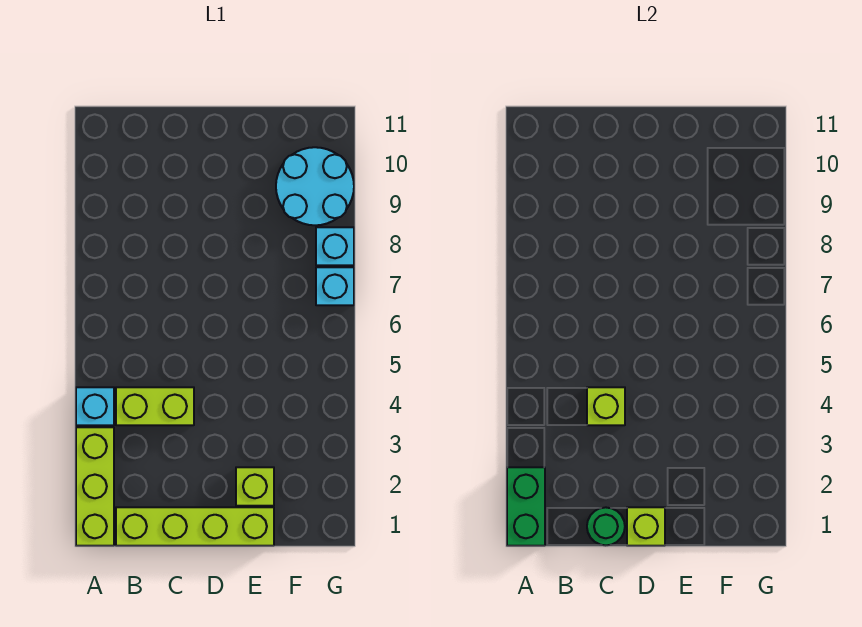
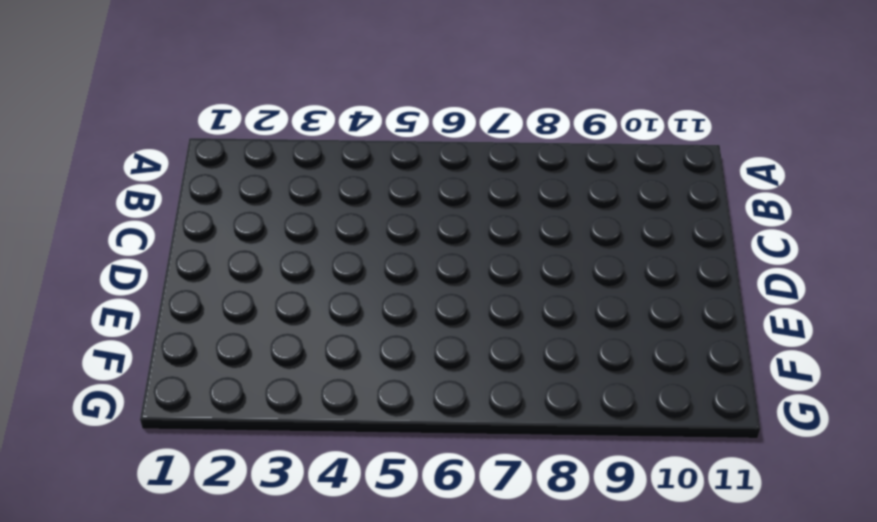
none -> lime brick A1:A3 level 1
none -> cyan brick A4 level 1
none -> lime brick B1:E1 level 1

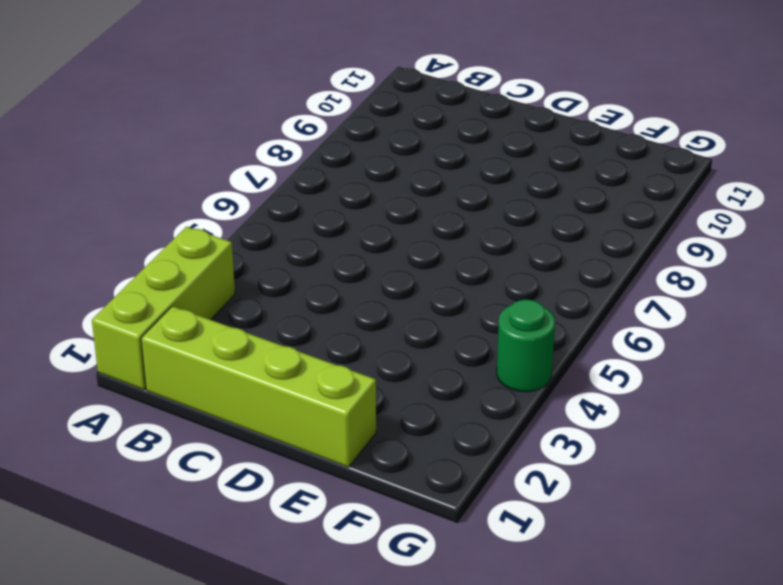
green round brick G4 level 1 -> green round brick C1 level 2
none -> cyan brick A4 level 1
none -> lime brick B4:C4 level 1
none -> lime brick E2 level 1

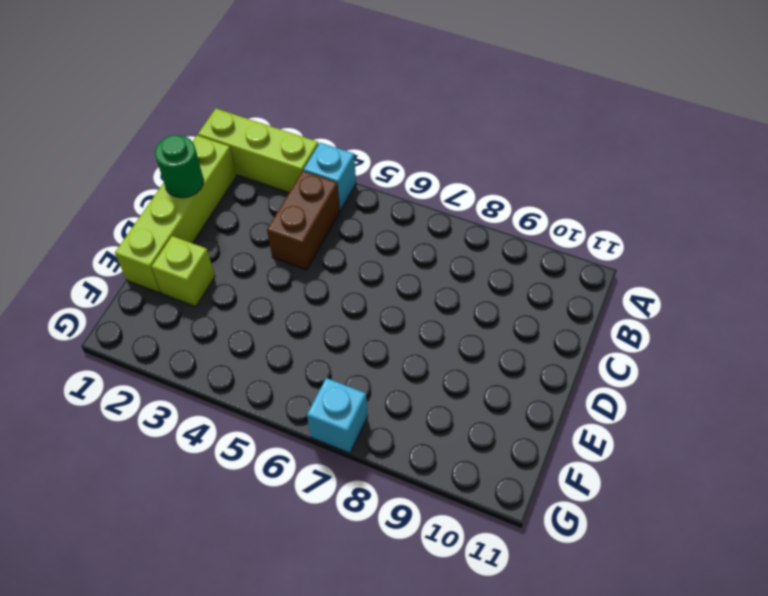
brown brick B4:C4 level 1 -> lime brick B4:C4 level 1
none -> cyan round brick F9:G10 level 1
none -> cyan brick G8 level 1
none -> green brick A1:A2 level 2

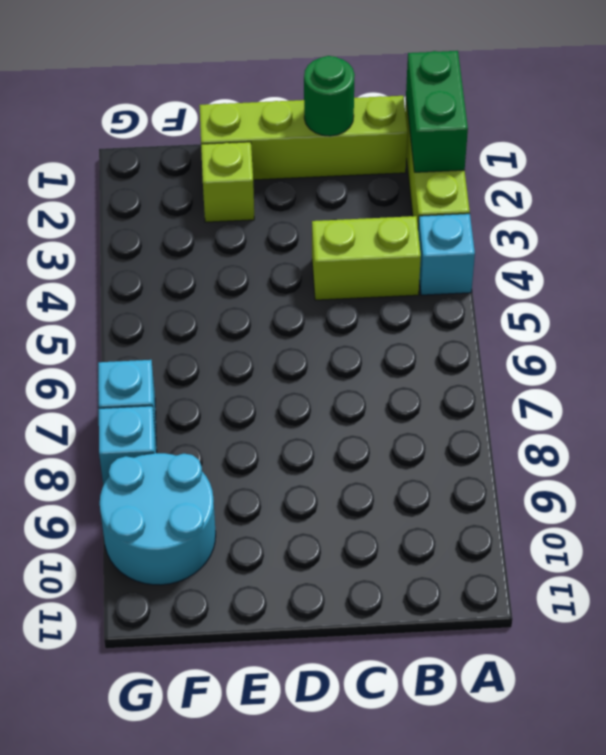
none -> lime brick C4 level 2
none -> lime brick D1 level 2

